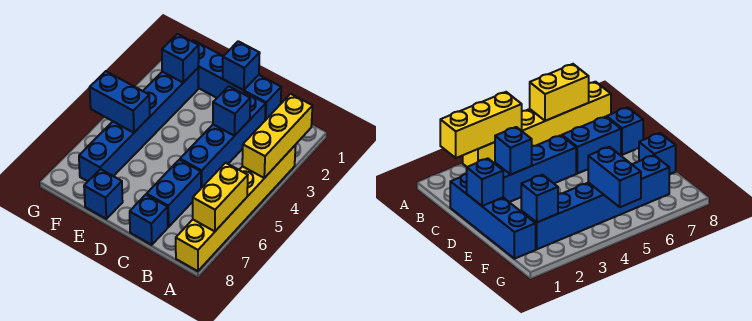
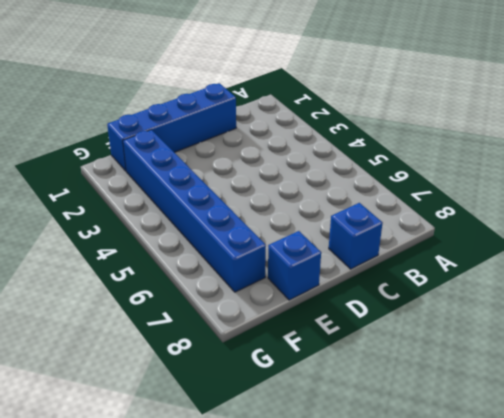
none -> yellow brick A3:A8 level 1
none -> blue brick C2:C5 level 1
none -> blue brick C6:C7 level 1

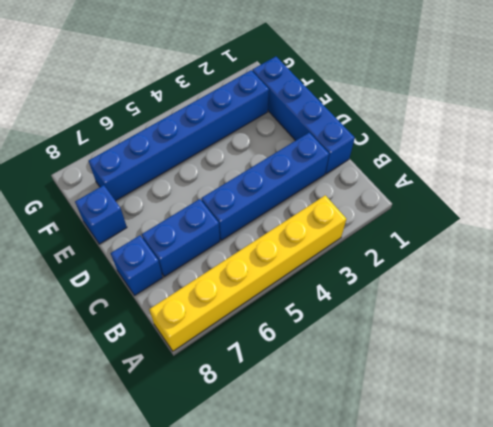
none -> yellow brick A2:A4 level 2
none -> yellow brick A6:A7 level 2
none -> blue brick C3 level 2

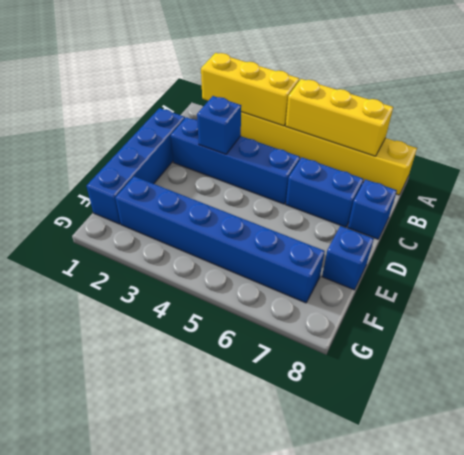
yellow brick A5:A7 level 2 -> yellow brick A6:A7 level 2
none -> blue brick D1 level 2
none -> blue brick F2 level 2
none -> blue brick F5:G5 level 2

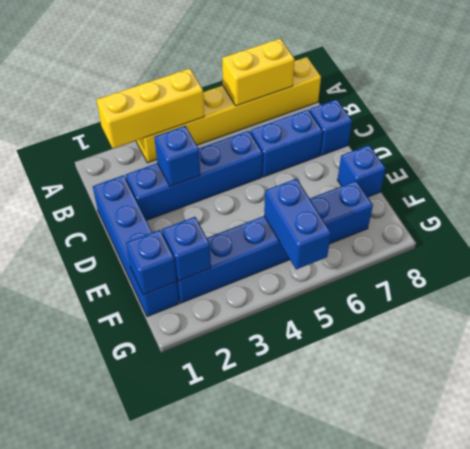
blue brick F1 level 2 -> blue brick D1 level 2

